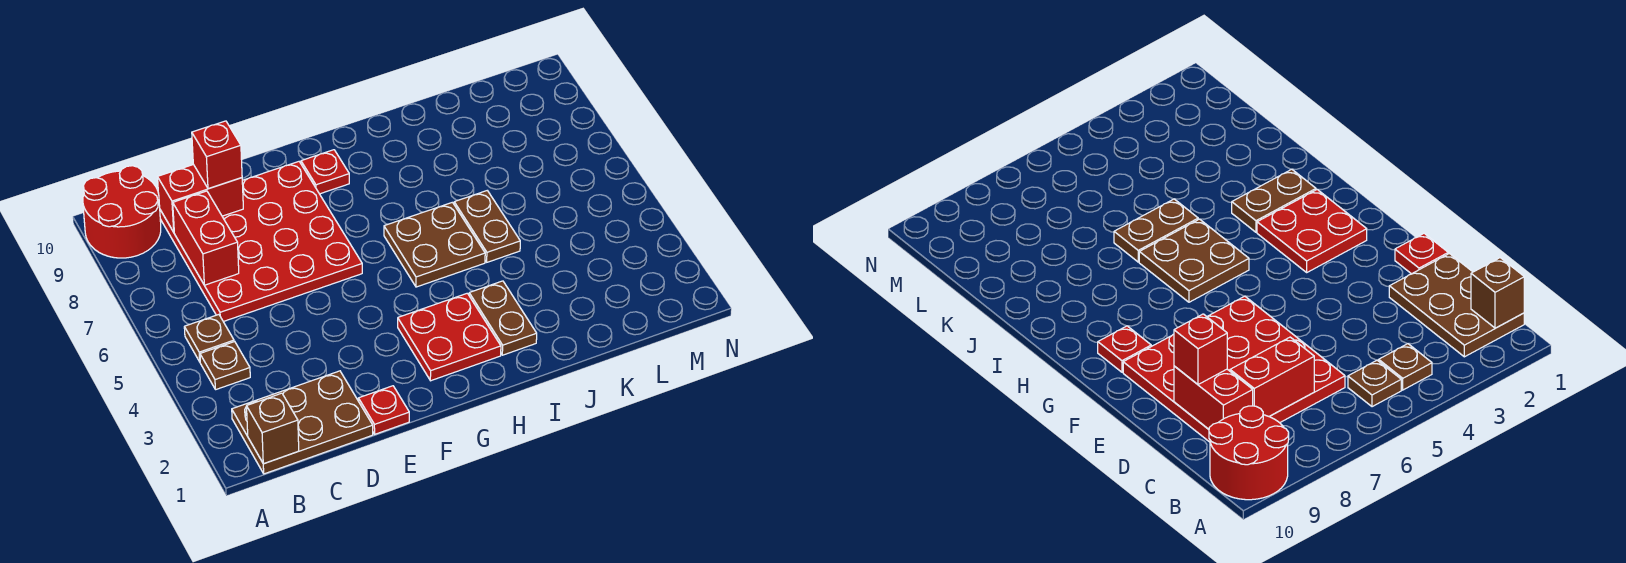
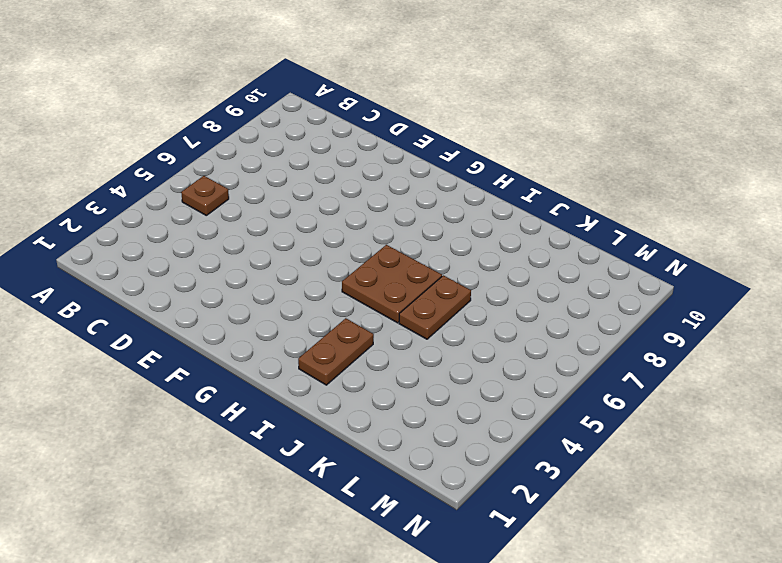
none -> red round brick A9:B10 level 1
none -> brown plate B1:D2 level 1
none -> brown plate B4 level 1

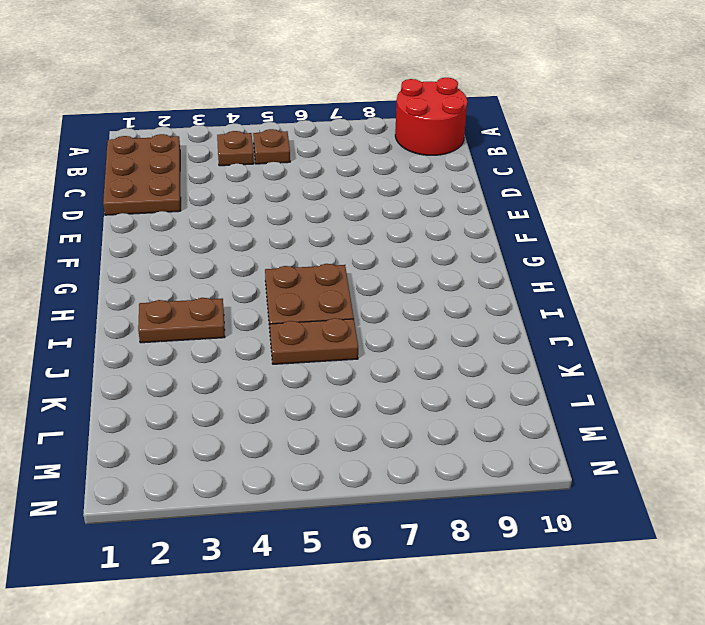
none -> red plate C6:F9 level 1
none -> red plate E1 level 1
none -> red plate G2:H3 level 1

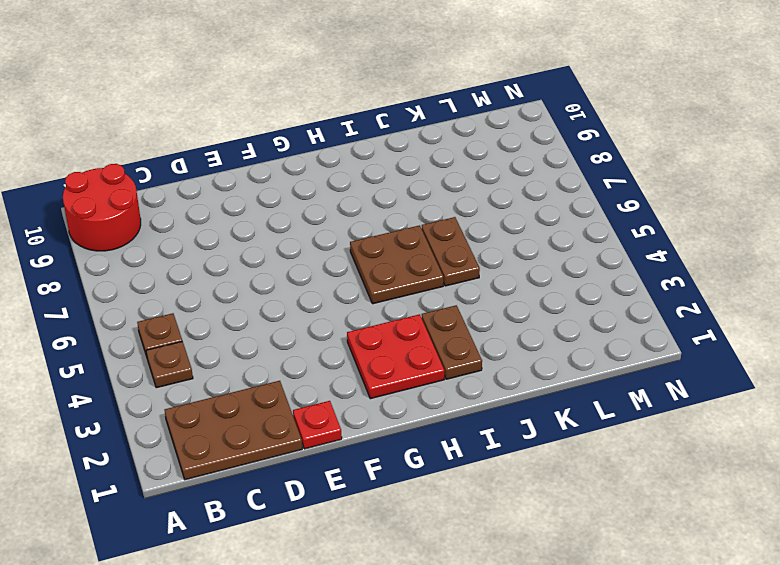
none -> red plate C6:F9 level 1
none -> red plate G9 level 1
none -> brown brick B1 level 2

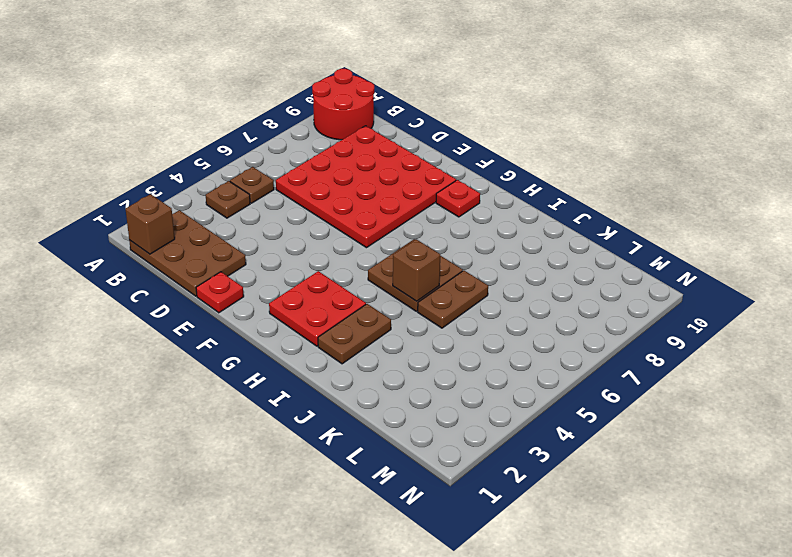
brown brick I5 level 2 -> none
none -> red brick C7:C8 level 2
none -> red brick C9:D9 level 2
none -> red brick D9 level 3

